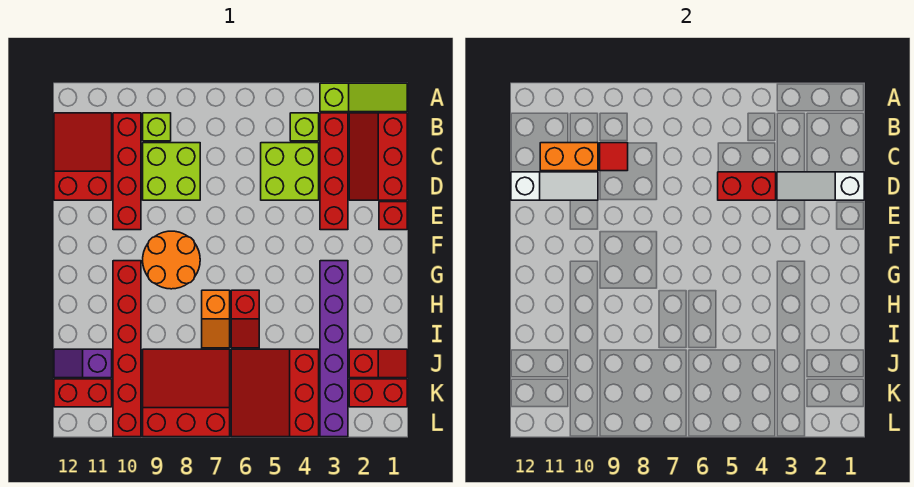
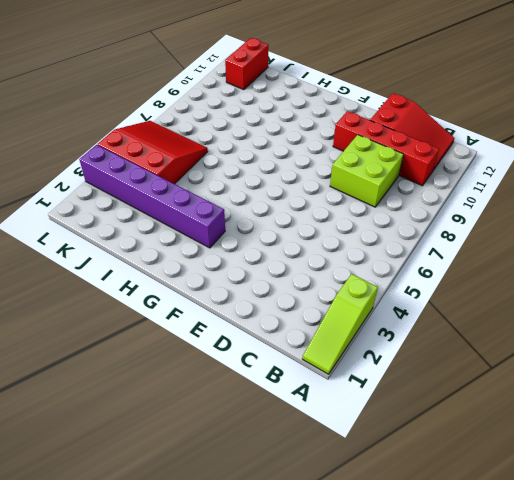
none -> red slope B1:D2 level 1 top 1
none -> red brick B3:E3 level 1
none -> lime brick B4 level 1

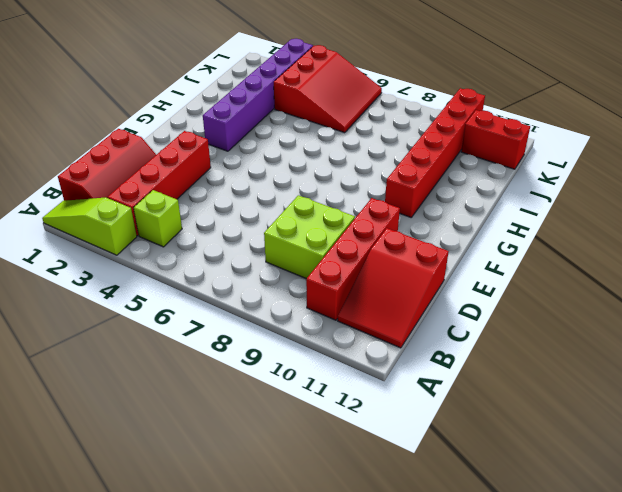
none -> lime brick B9 level 1
none -> lime brick C4:D5 level 1
none -> red brick E1 level 1

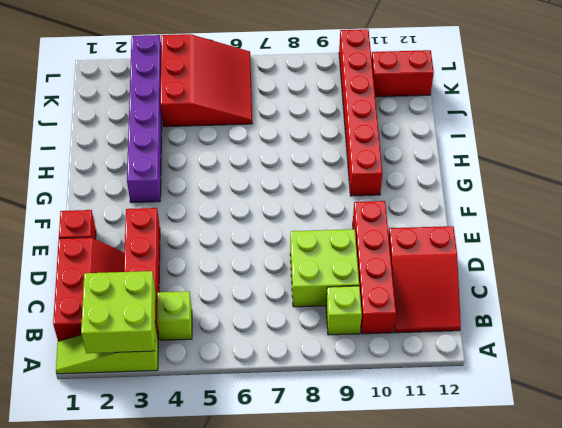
lime brick A2:B3 level 2 -> lime brick C4:D5 level 1
none -> orange round brick F8:G9 level 1
none -> red slope H6:I6 level 1 top H
none -> orange slope H7:I7 level 1 top H

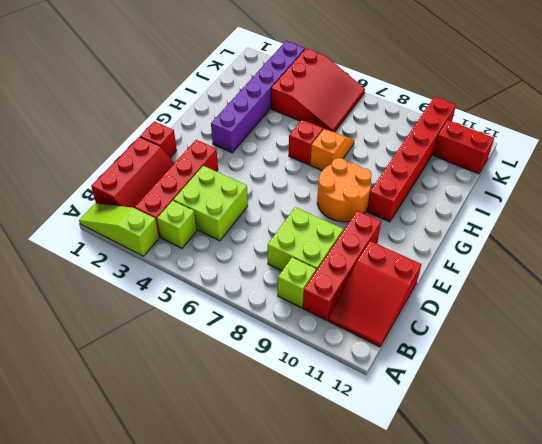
none -> red slope J1:J2 level 1 top 2
none -> red slope J7:L9 level 1 top L
none -> purple slope J11:J12 level 1 top 11

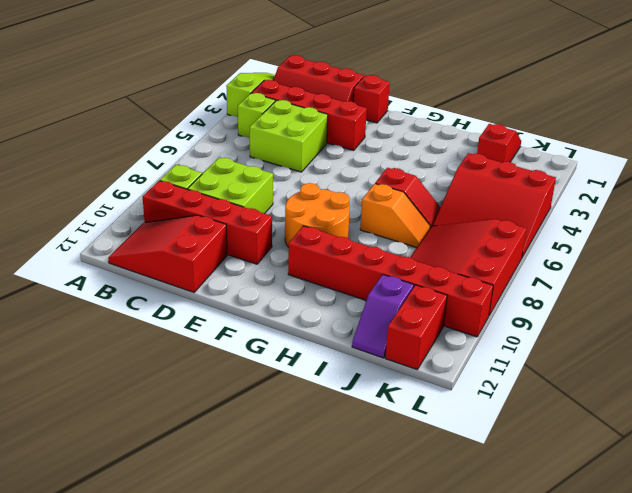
none -> purple brick G3:L3 level 1
none -> red brick K1:K2 level 1
none -> red tile C9 level 2

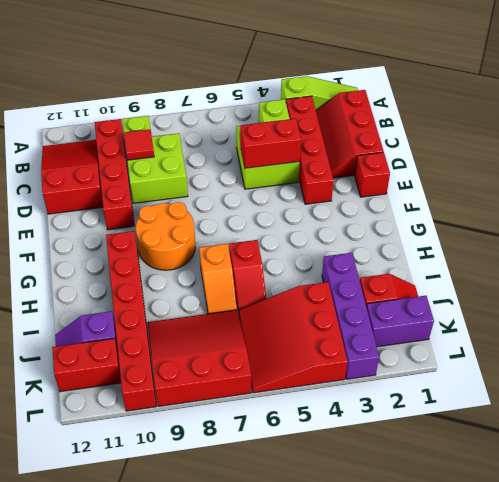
purple brick I3:L3 level 1 -> purple brick G3:L3 level 1
purple brick K1:K2 level 1 -> red brick K1:K2 level 1
none -> orange brick C10:C11 level 2
none -> white slope D1:D3 level 2 top 1
none -> white slope D10:D12 level 2 top 12

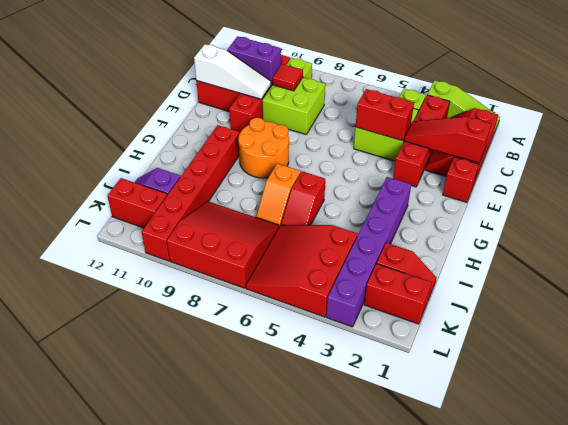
purple brick C10:C11 level 2 -> orange brick C10:C11 level 2
red slope D1:D3 level 2 top 1 -> white slope D1:D3 level 2 top 1

